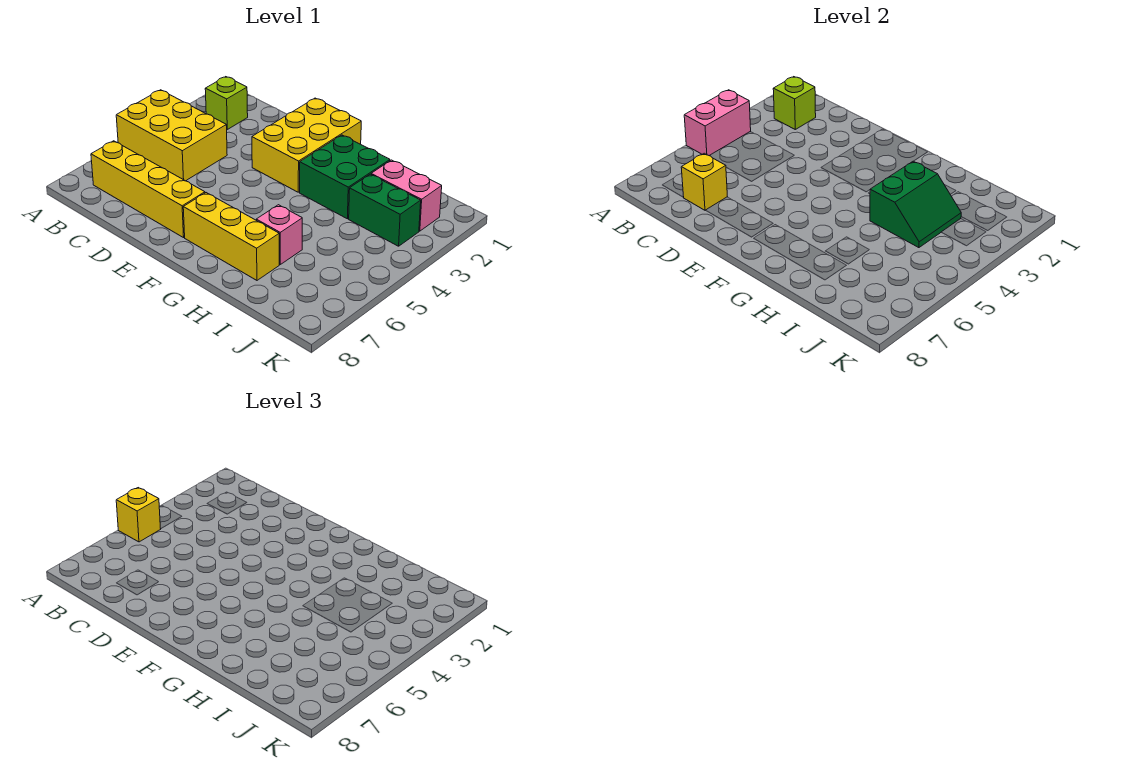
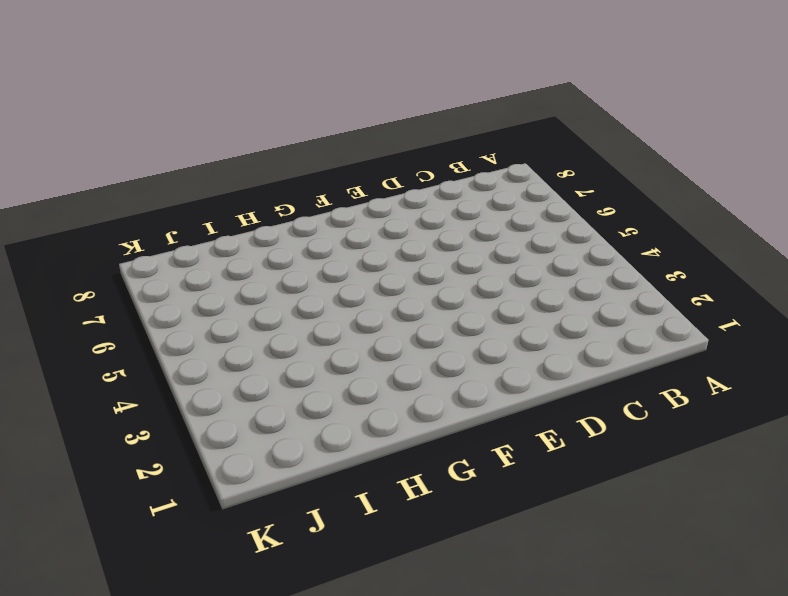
none -> yellow brick A4:C5 level 1
none -> lime brick B2 level 1
none -> yellow brick B7:E7 level 1

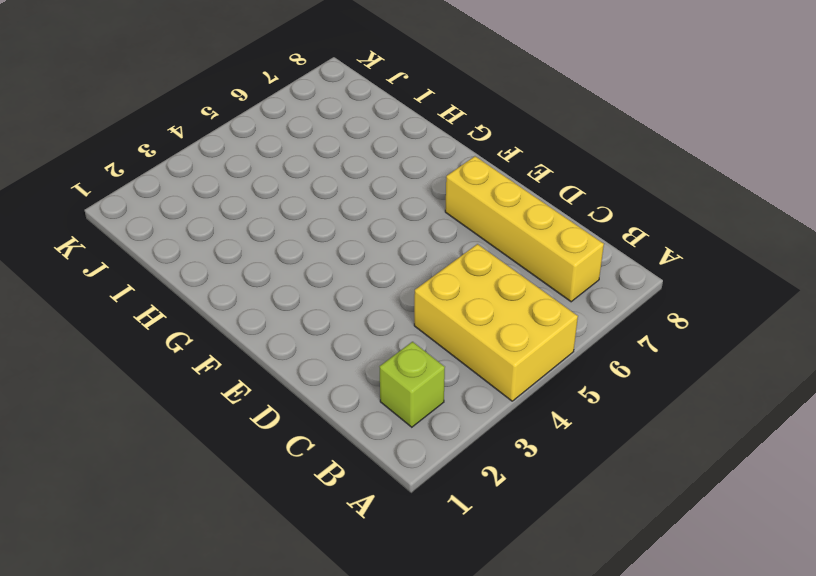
none -> yellow brick E1:F3 level 1
none -> yellow brick F7:H7 level 1
none -> green brick G2:H3 level 1

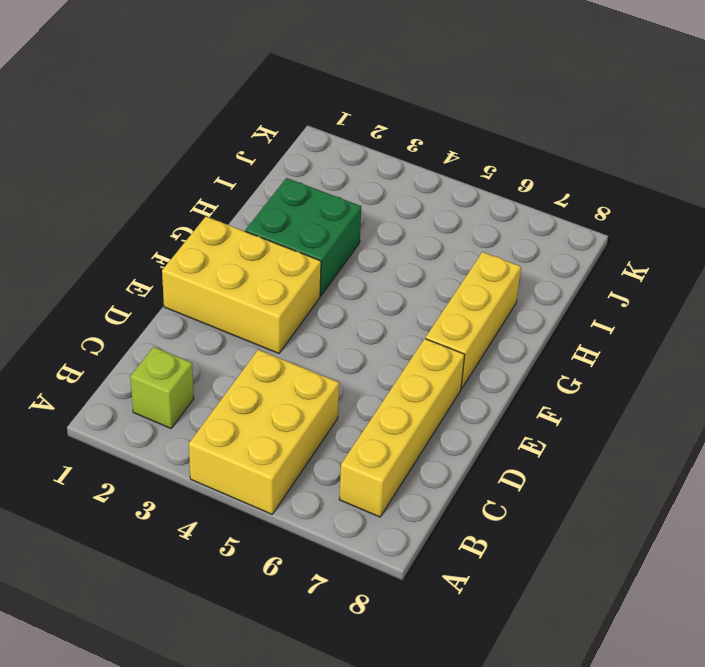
none -> pink brick H6 level 1
none -> pink brick I2:J2 level 1
none -> green brick I3:J3 level 1

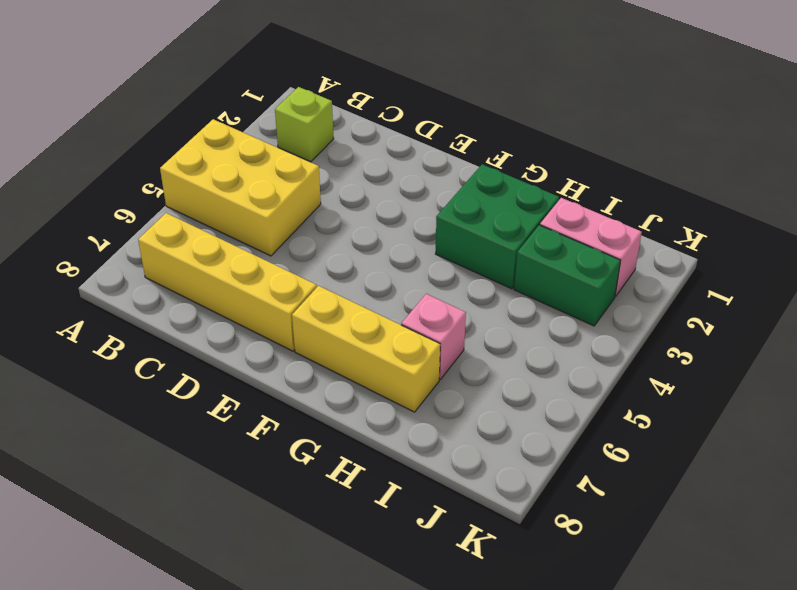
none -> yellow brick E1:F3 level 1
none -> pink brick A4:A5 level 2
none -> lime brick B2 level 2

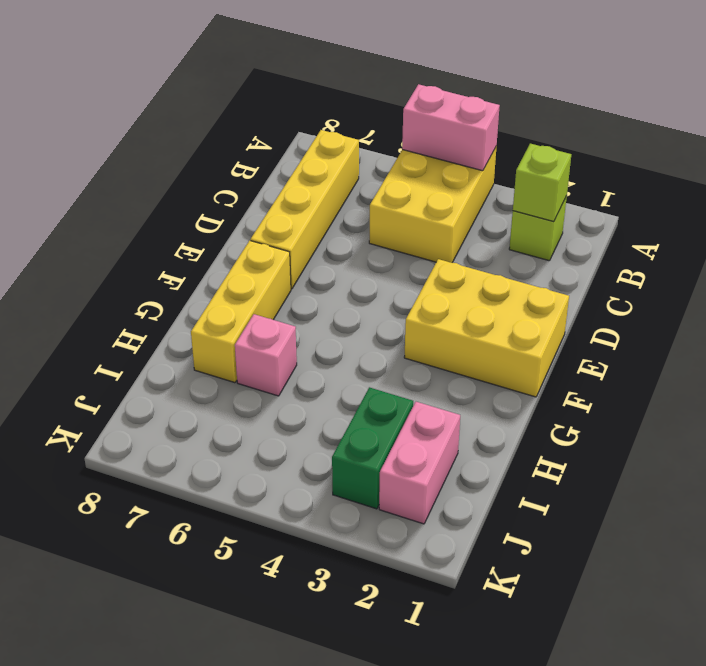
none -> green brick G2:H3 level 1
none -> yellow brick C7 level 2
none -> green slope H3:I4 level 2 top H

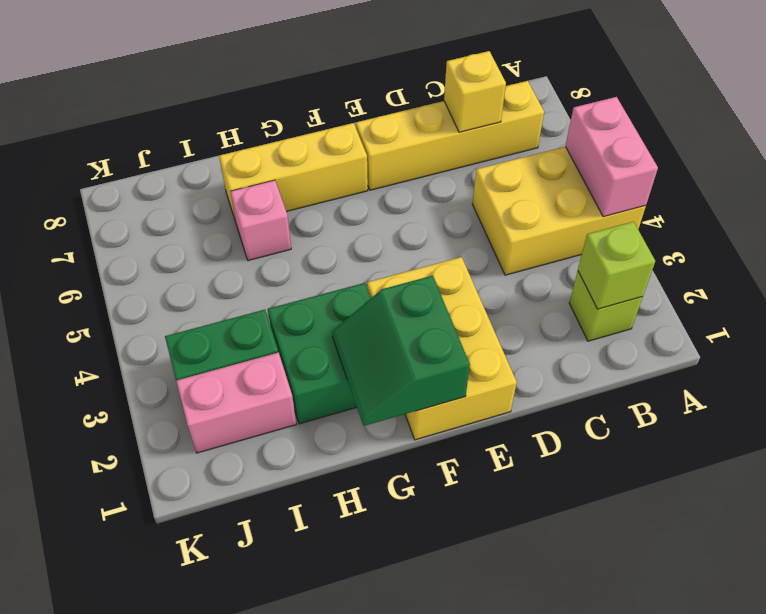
green slope F1:G2 level 2 top F -> green slope H3:I4 level 2 top H
none -> yellow brick A5 level 3

